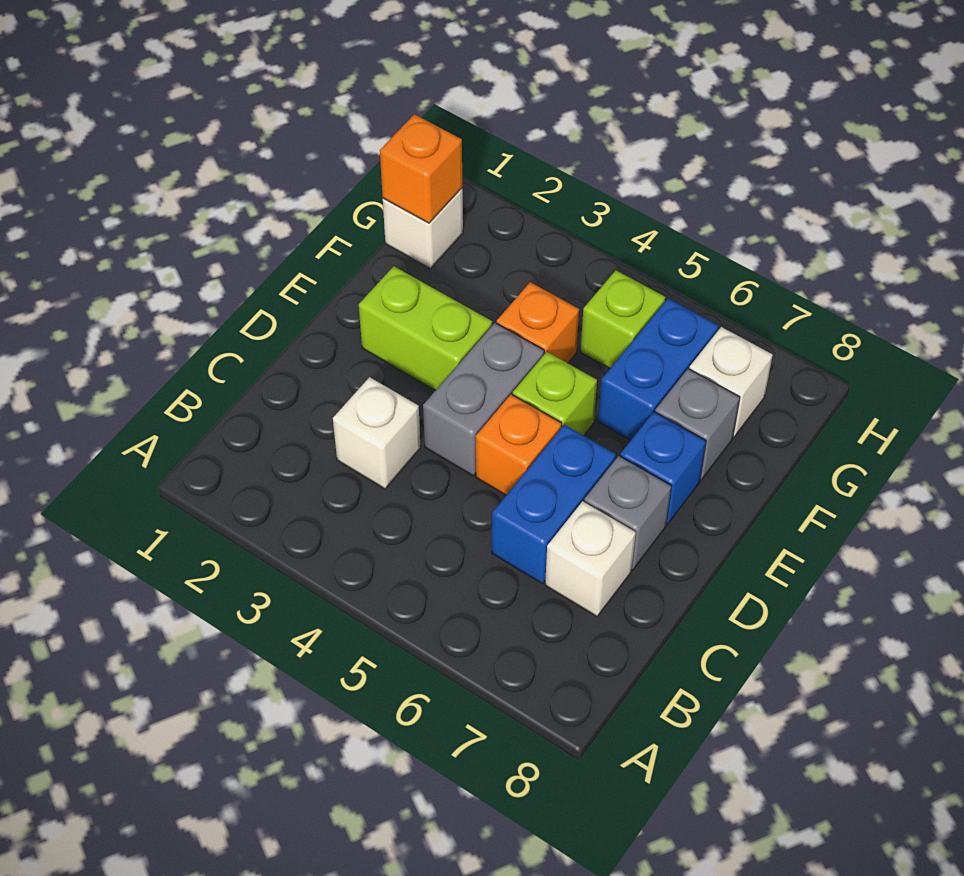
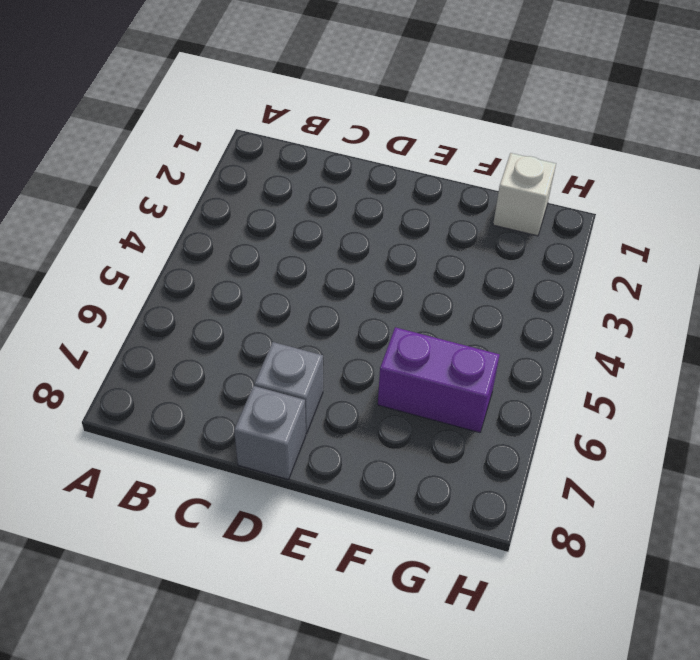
grey brick D8 level 1 -> grey brick F7 level 1
purple brick F6:G6 level 1 -> blue brick F6:G6 level 1
none -> white brick C3 level 1
none -> blue brick C6:D6 level 1
none -> white brick C7 level 1

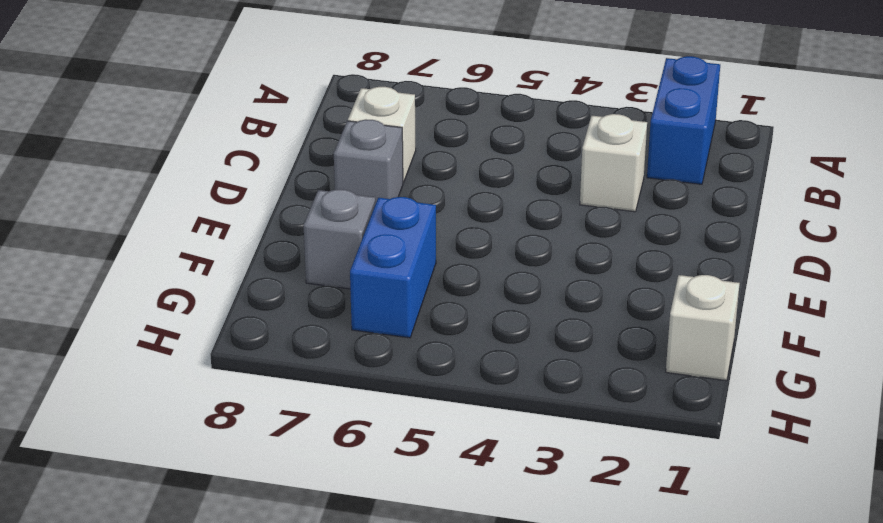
blue brick A2:B2 level 1 -> blue brick C6:D6 level 1
none -> grey brick D4:E4 level 1
none -> orange brick D5 level 1
none -> lime brick E2:E3 level 1

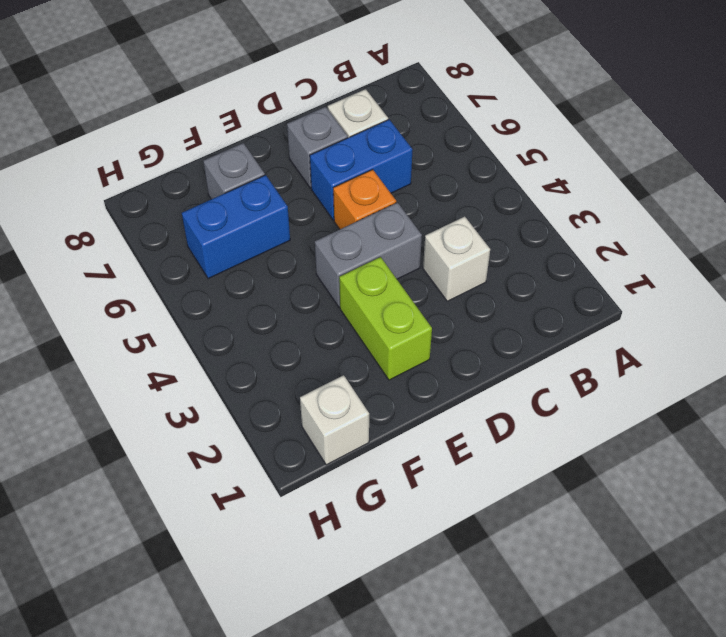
none -> lime brick E5 level 1
none -> blue brick E7 level 1
none -> orange brick F4 level 1

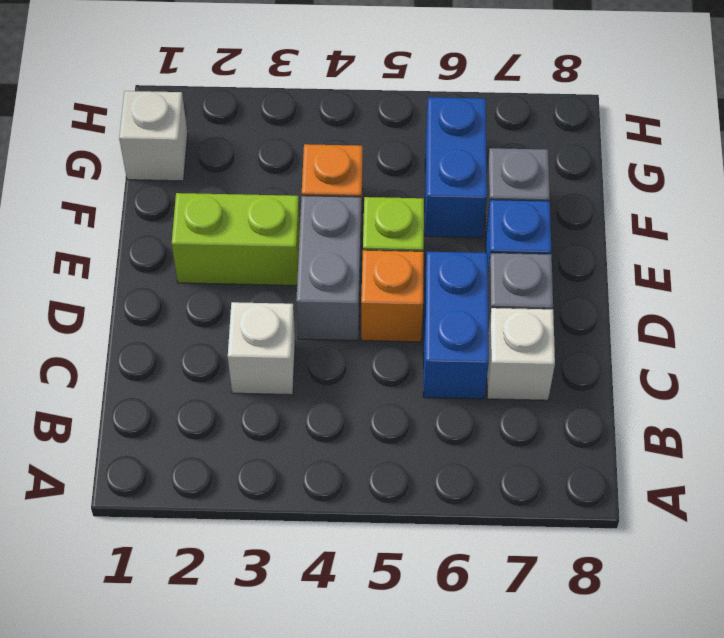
none -> lime brick G5 level 1
none -> white brick G7 level 1
none -> orange brick G1 level 2

